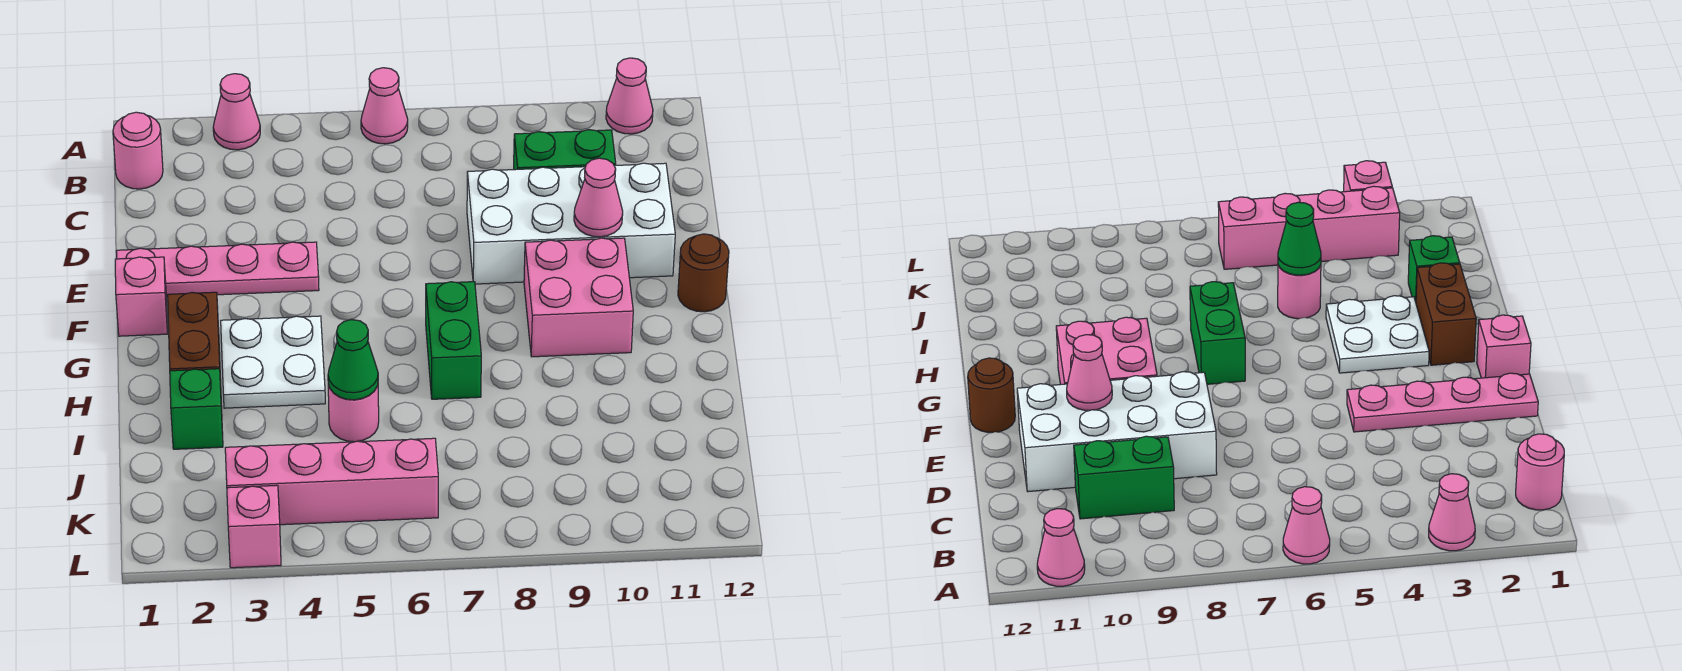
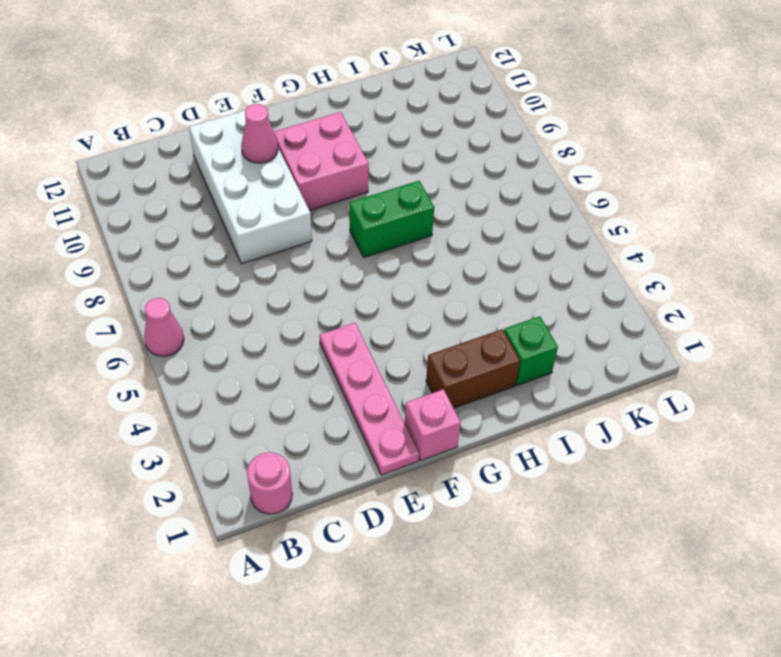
none -> pink cone A3 level 1
none -> pink cone A11 level 1
none -> green brick C9:C10 level 1

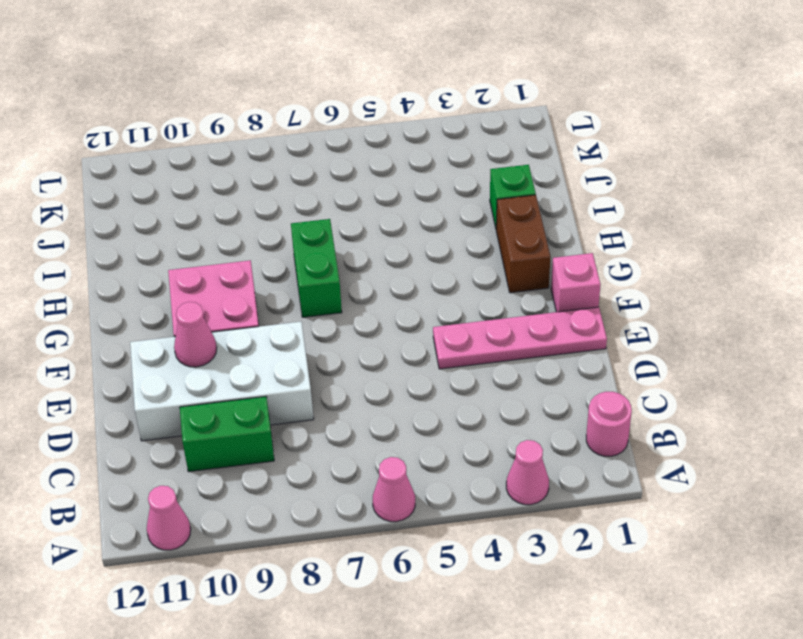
none -> brown round brick F12 level 1
none -> white plate G3:H4 level 1
none -> pink round brick I5 level 1

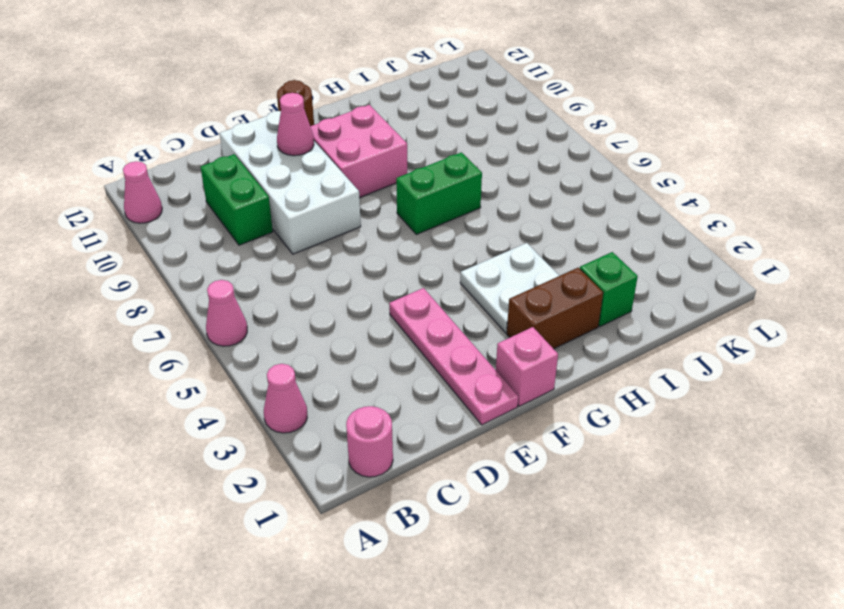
none -> pink round brick I5 level 1
none -> pink brick K3:K6 level 1
none -> pink brick L3 level 1

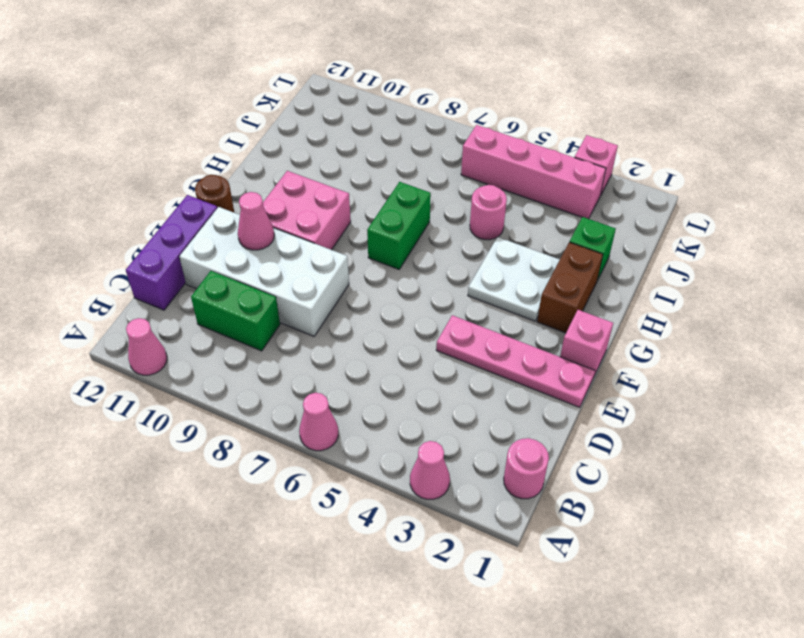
purple brick C12:E12 level 1 -> none
none -> green cone I5 level 2

